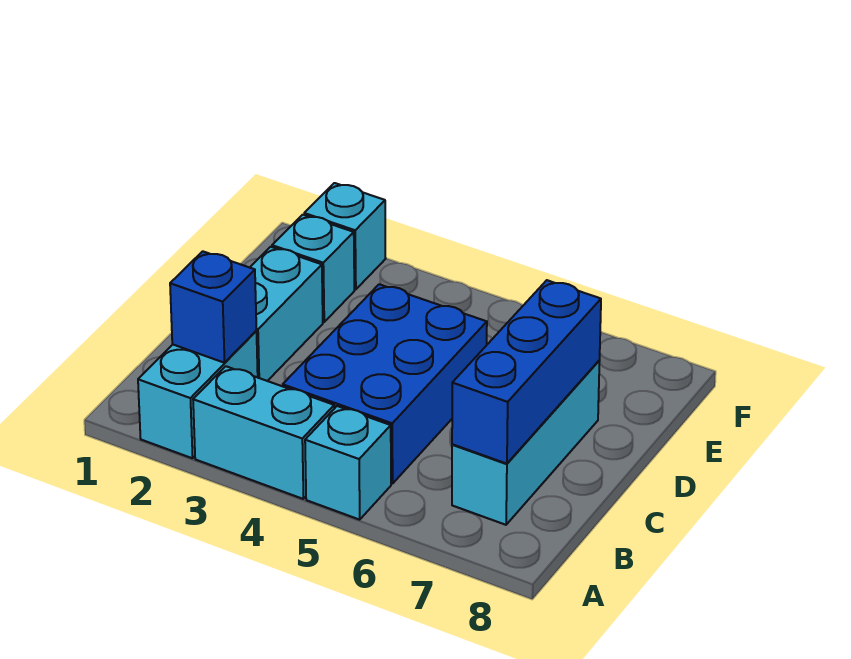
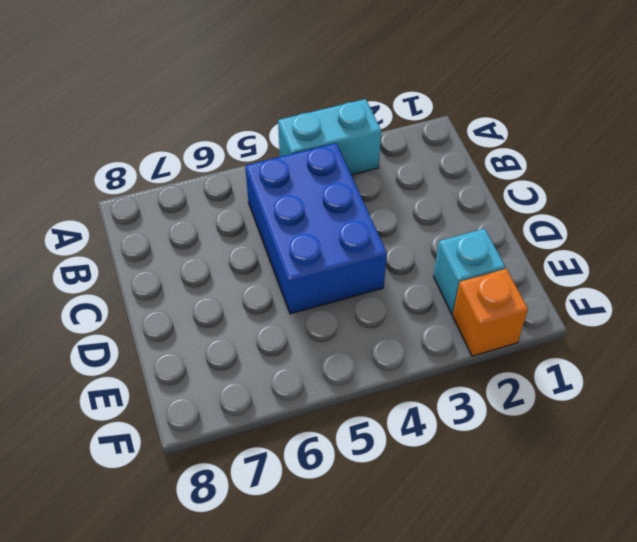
orange brick F2 level 1 -> cyan brick F2 level 1
none -> cyan brick A2:B2 level 1
none -> cyan brick A5 level 1

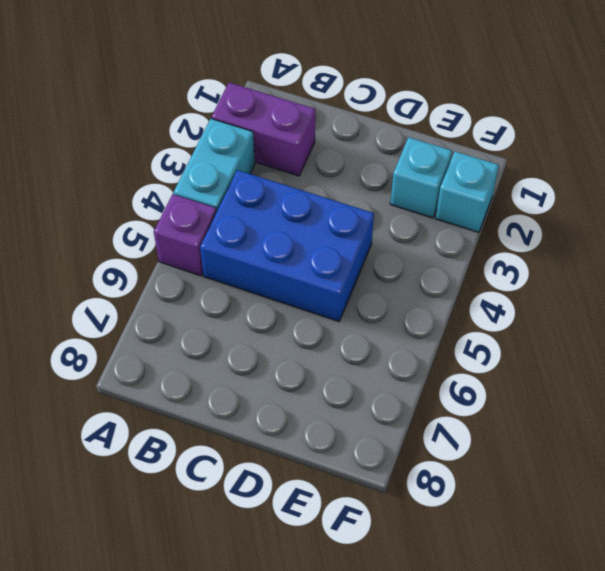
purple brick A2:B2 level 1 -> cyan brick A2:B2 level 1
purple brick A5 level 1 -> cyan brick A5 level 1
none -> cyan brick B7:D7 level 1
none -> cyan brick C2:D2 level 1

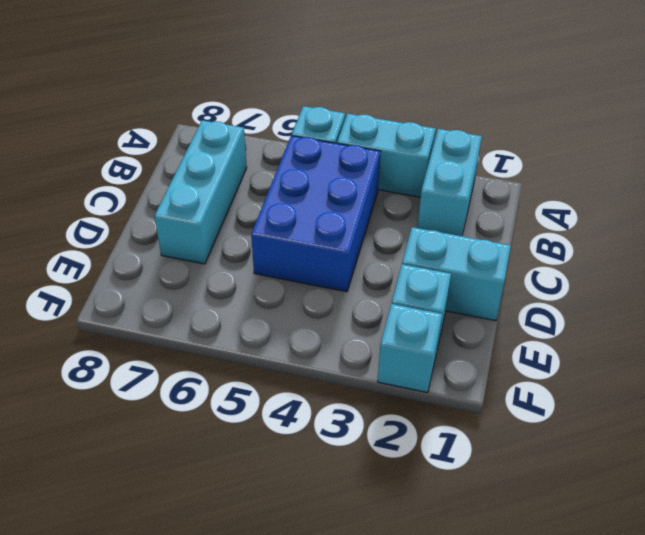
cyan brick D1:D2 level 1 -> cyan brick C2:D2 level 1
none -> blue brick B2 level 2
none -> blue brick B7:D7 level 2

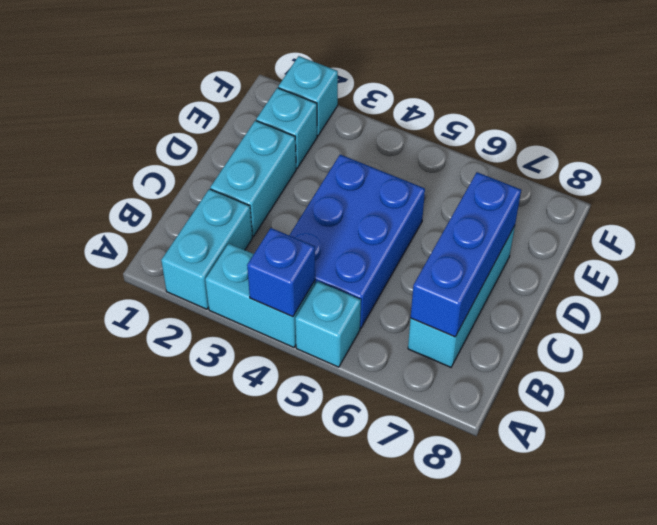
blue brick A4 level 2 -> blue brick B2 level 2

